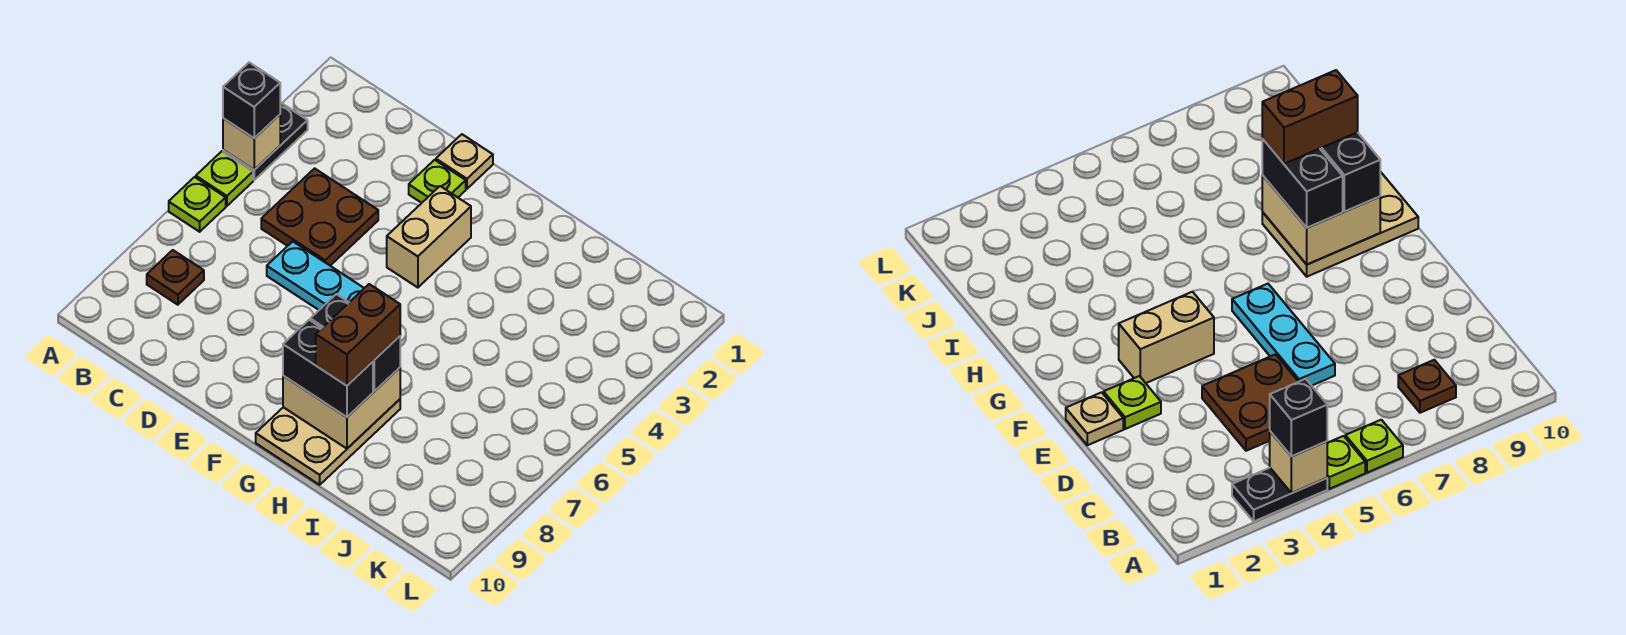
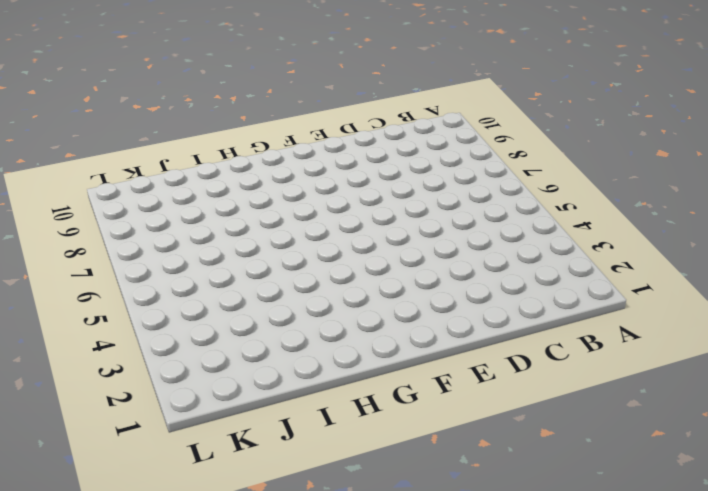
none -> black plate A3:A4 level 1
none -> lime plate A5 level 1
none -> lime plate A6 level 1

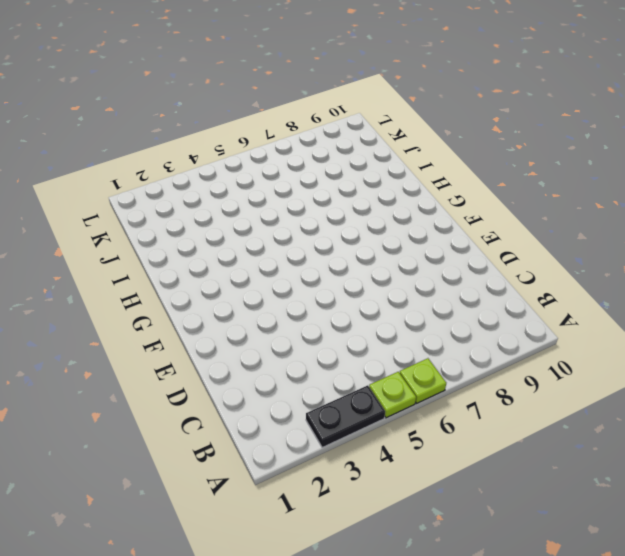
none -> brown plate B8 level 1
none -> brown plate C4:D5 level 1
none -> cyan plate D6:F6 level 1

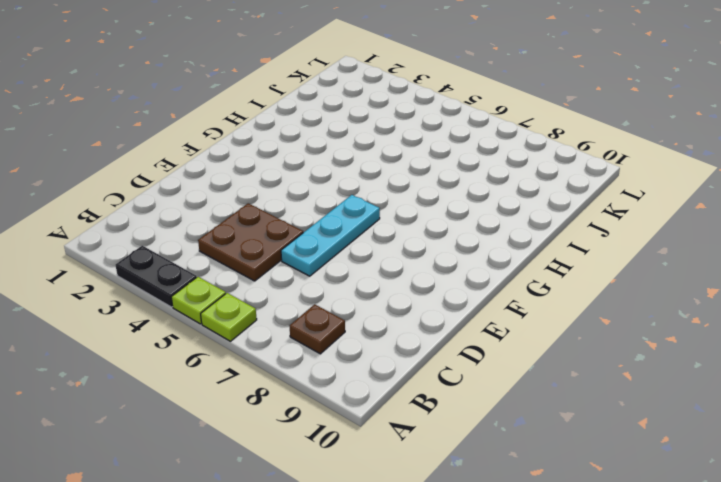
none -> tan plate E1 level 1
none -> lime plate E2 level 1
none -> tan brick F3:F4 level 1

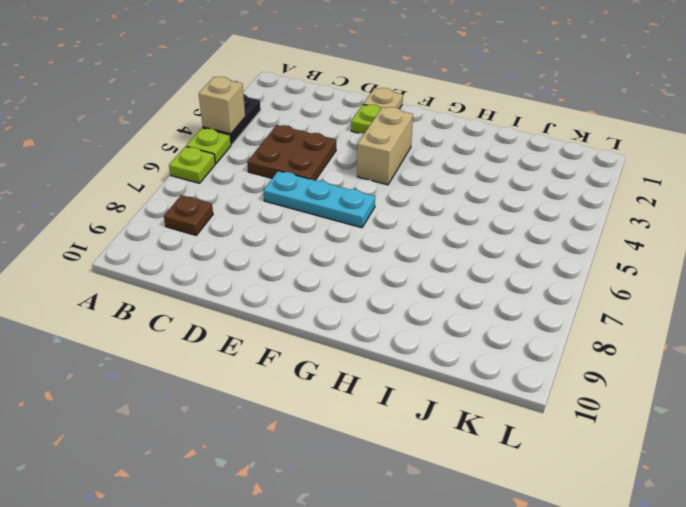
none -> tan plate G8:H10 level 1
none -> tan brick G8:H9 level 2
none -> black brick A4 level 3

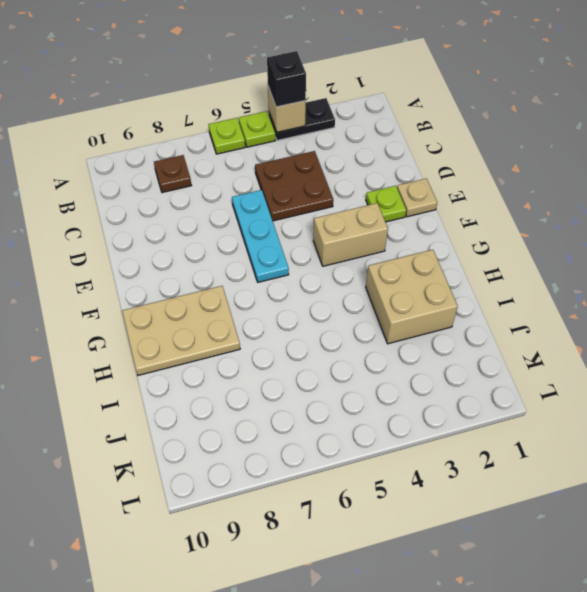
tan brick H2:I3 level 1 -> tan brick G8:H9 level 2
none -> black brick G8:H8 level 3
none -> black brick G9:H9 level 3
none -> brown brick H8:H9 level 4

